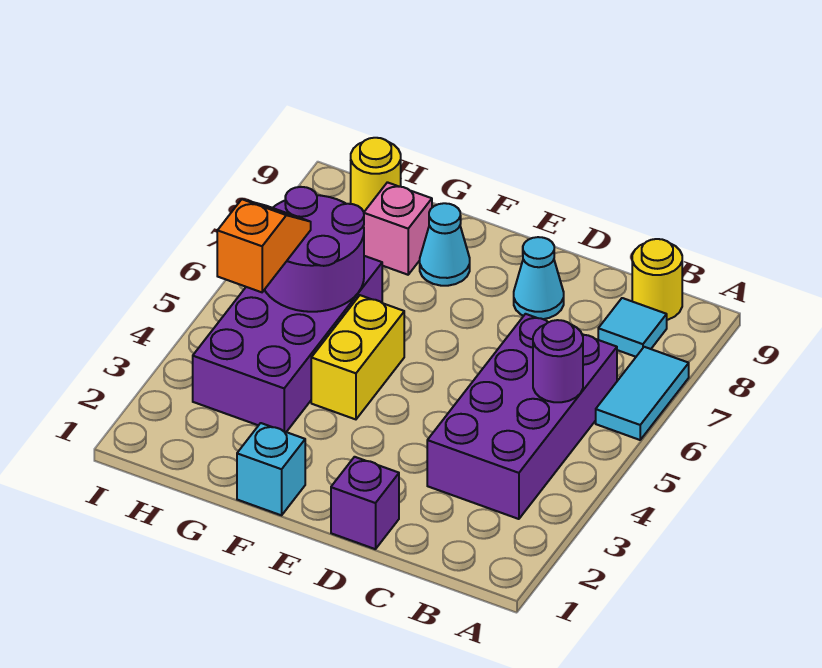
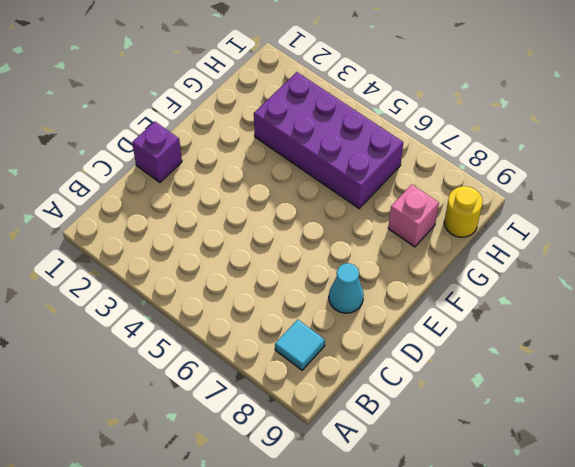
none -> cyan tile A6:A7 level 1
none -> purple brick B3:C6 level 1
none -> yellow round brick B9 level 1

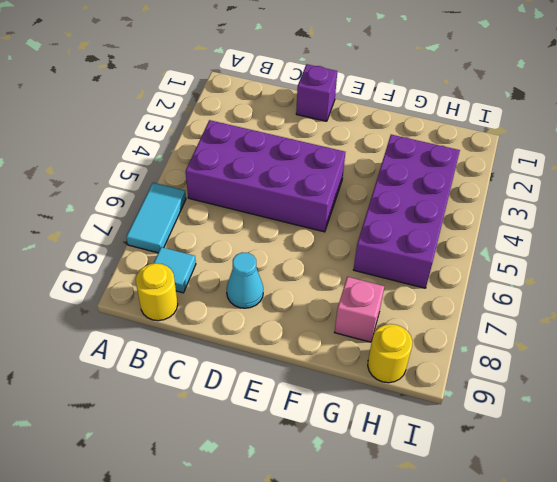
purple brick B4:E5 level 1 -> purple brick B3:C6 level 1
none -> cyan brick F1 level 1
none -> yellow brick F4:F5 level 1
none -> cyan cone F8 level 1

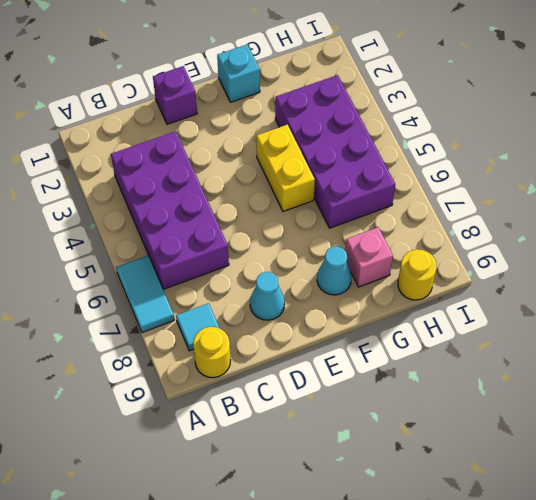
none -> purple round brick B5 level 2
none -> purple round brick G5:H6 level 2
none -> orange slope H4:H5 level 3 top 4

